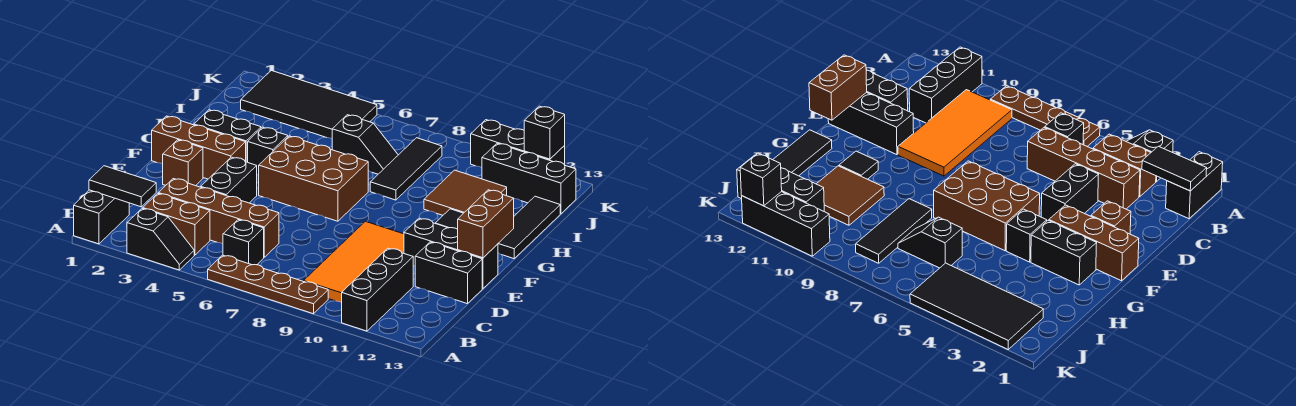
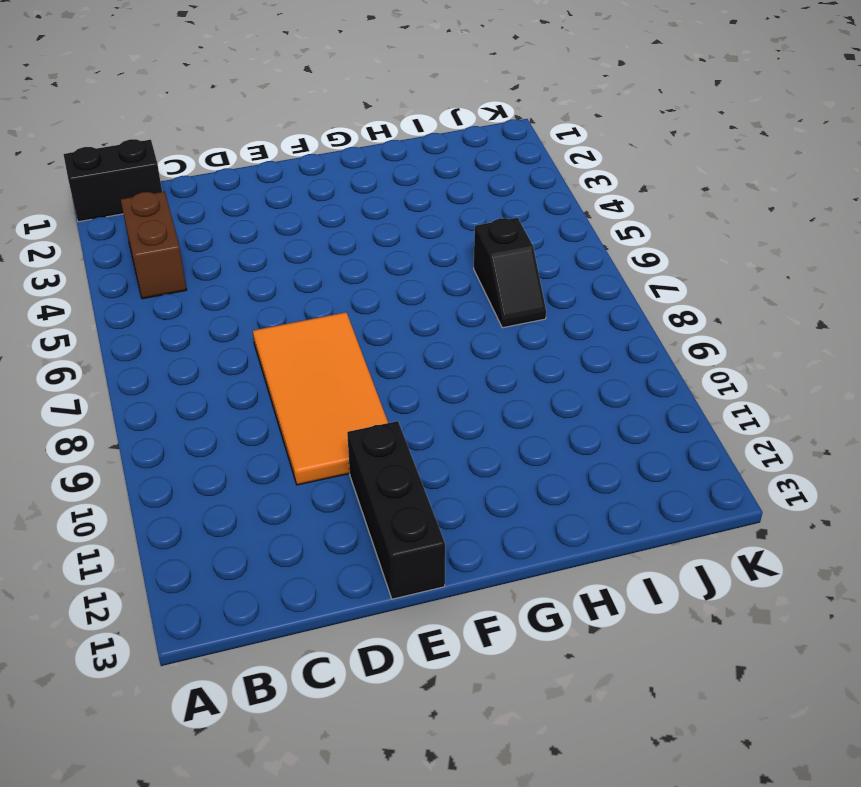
orange tile D7:E10 level 1 -> orange tile B9:E10 level 1
none -> black slope A3:A4 level 1 top 3
none -> brown plate A6:A9 level 1
none -> black brick A11:C11 level 1

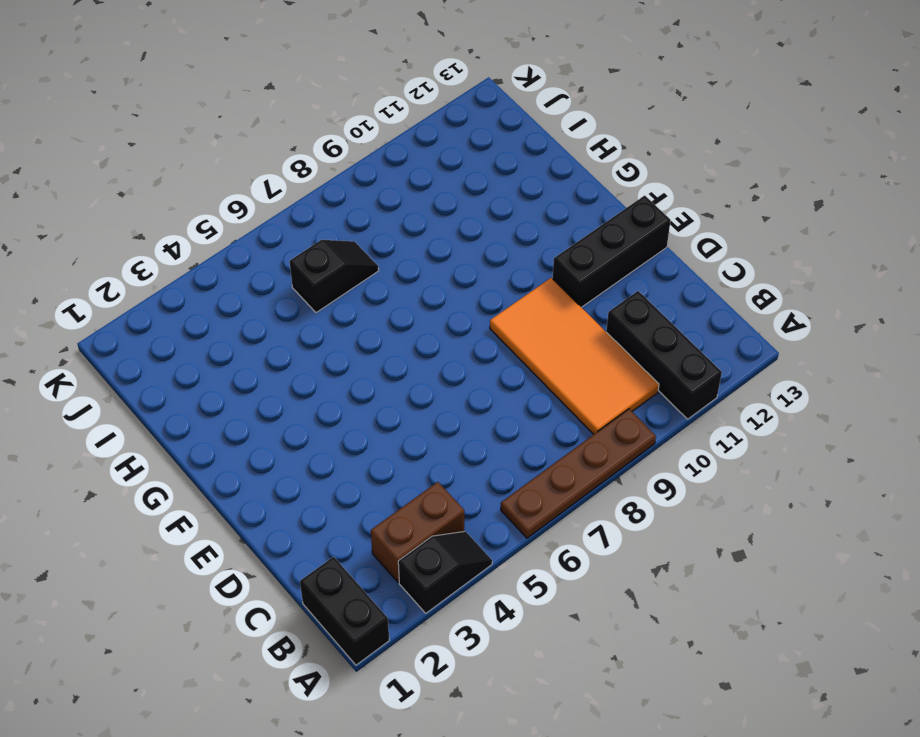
none -> black brick B6 level 1
none -> brown brick C3:C6 level 1
none -> black brick D4:E4 level 1

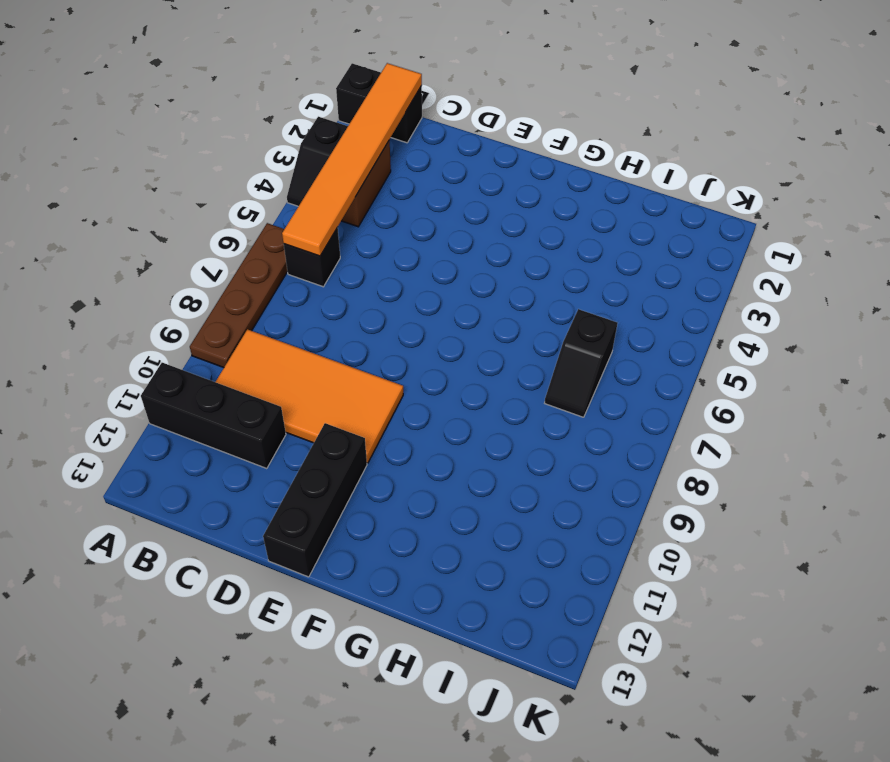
orange tile B1:B6 level 2 -> black tile B1:B2 level 2
none -> brown brick C3:C6 level 1
none -> black brick D4:E4 level 1
none -> black brick D12:D13 level 1

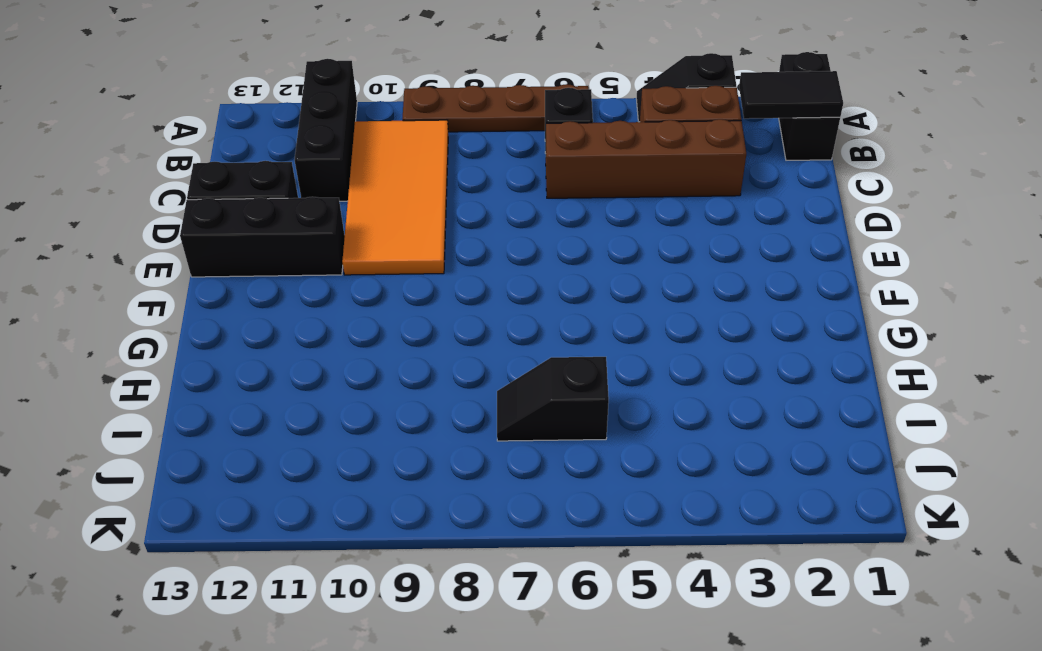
none -> black brick D4:E4 level 1
none -> brown brick E2 level 1
none -> brown brick F1:F3 level 1

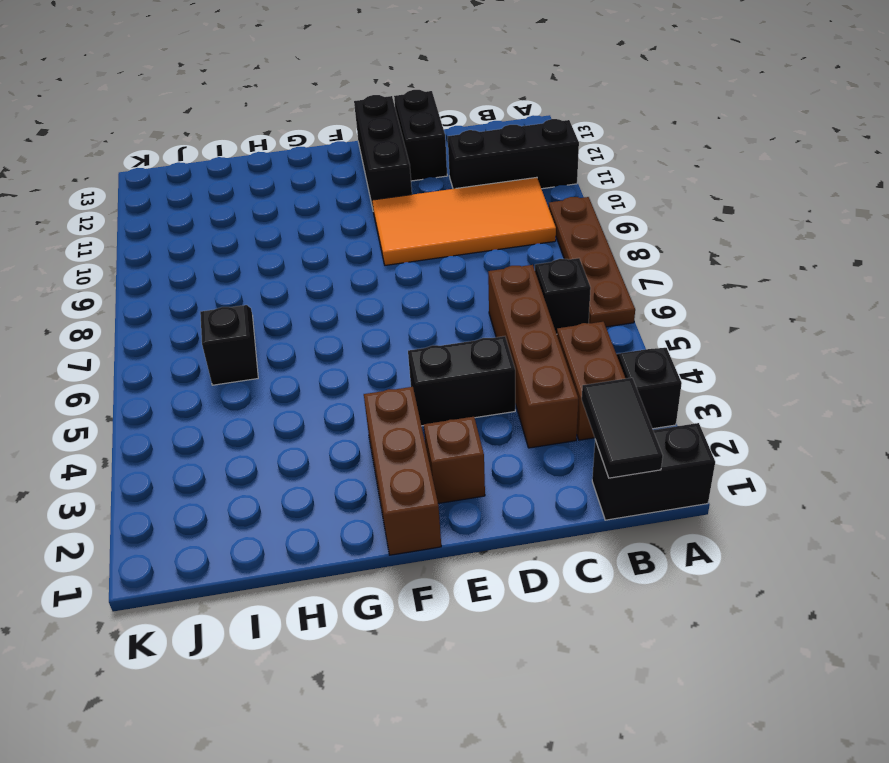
none -> brown brick F5:G7 level 1
none -> black brick G2:G3 level 1
none -> black brick G4 level 1

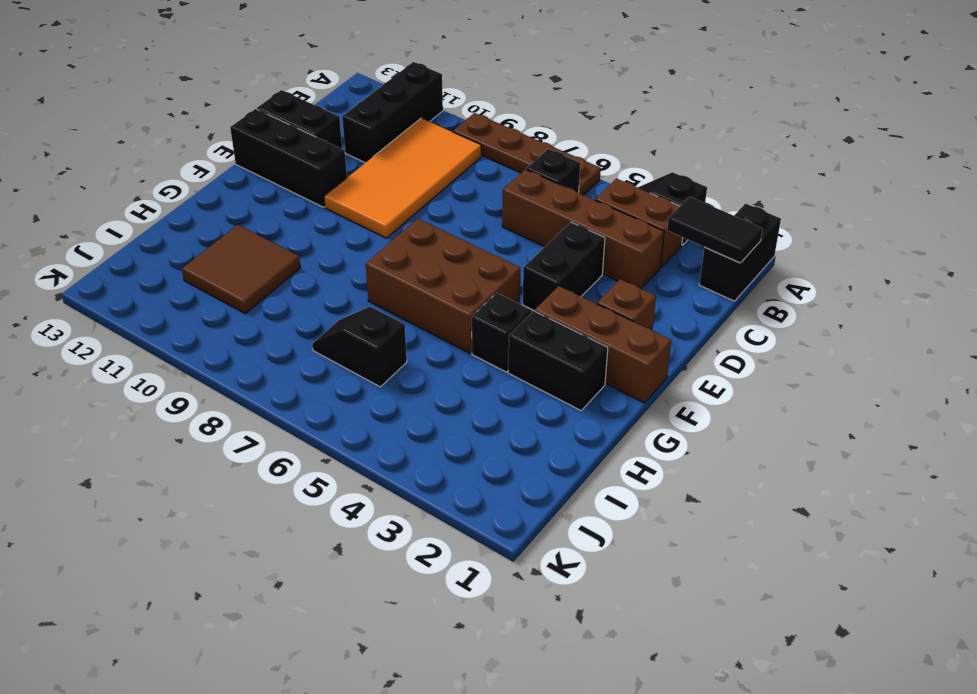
none -> black tile G11 level 1
none -> black tile G13:I13 level 1
none -> black tile H8:J8 level 1

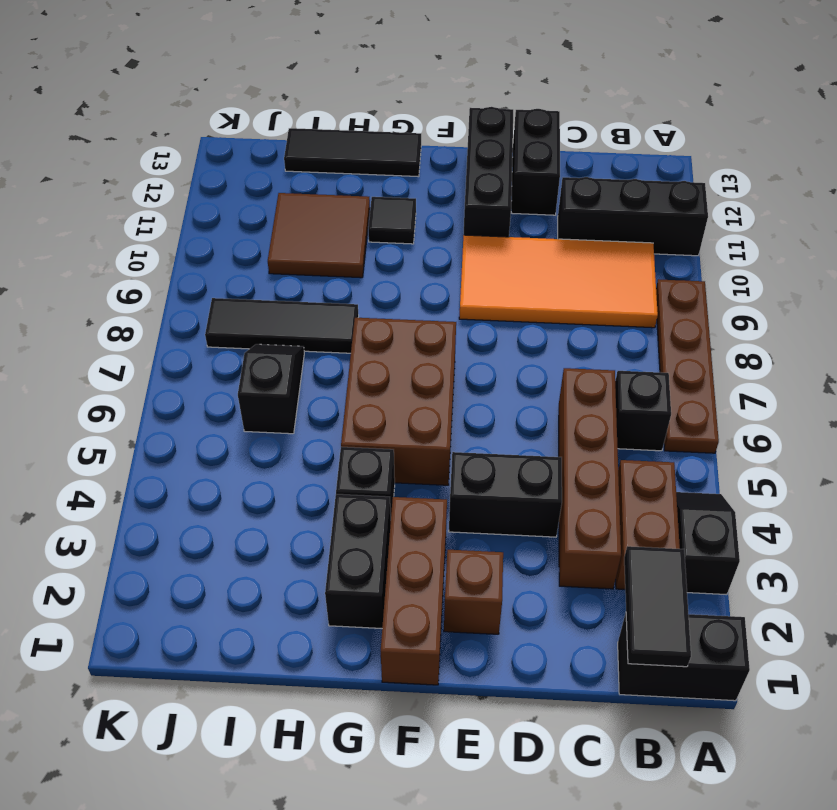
none -> black tile J2:K5 level 1
none -> black brick J11:J13 level 1
none -> black brick K10:K12 level 1

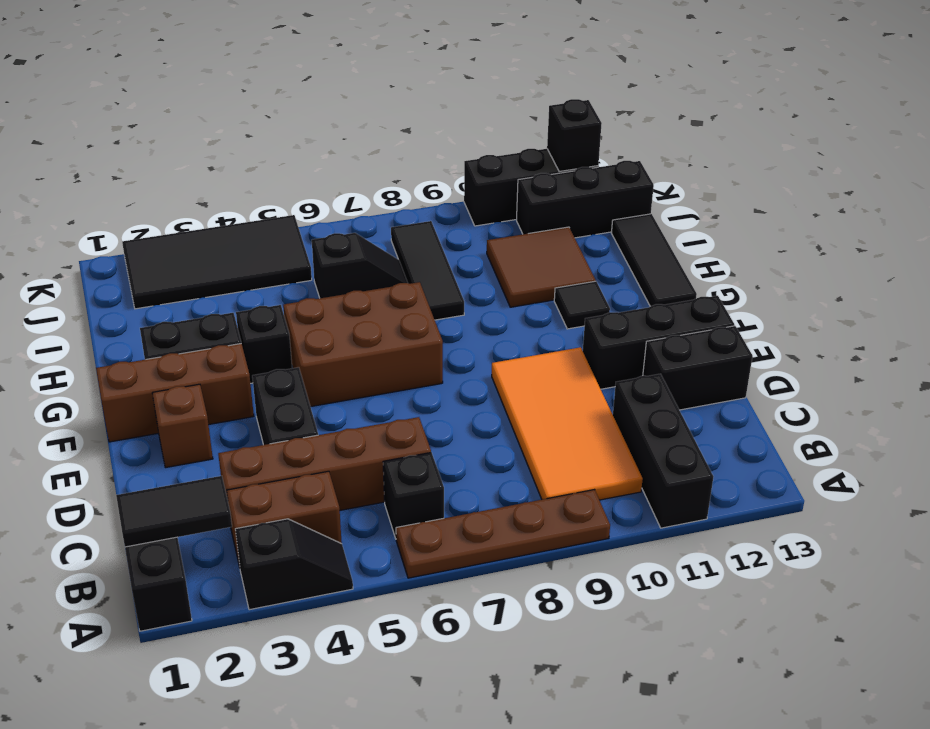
none -> brown brick E13:F13 level 2

